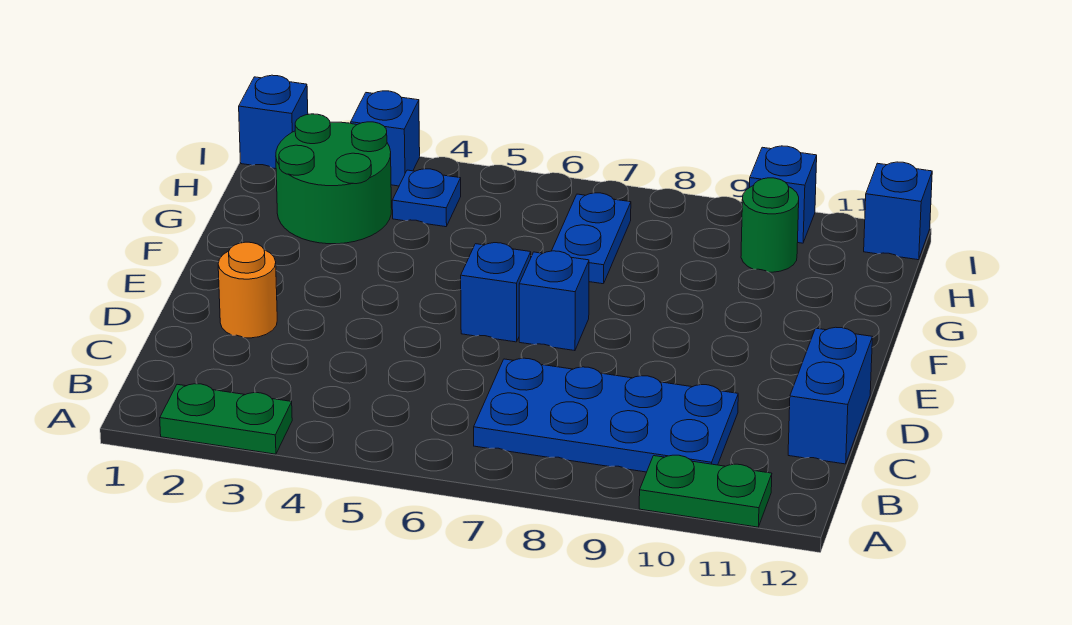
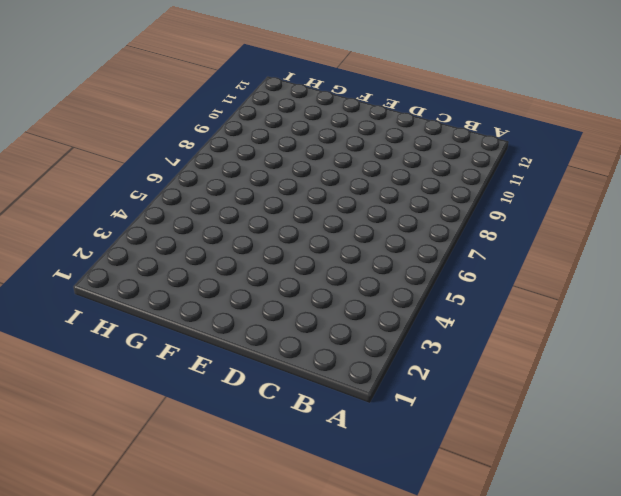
none -> green plate A2:A3 level 1
none -> green plate A10:A11 level 1
none -> blue plate B7:C10 level 1

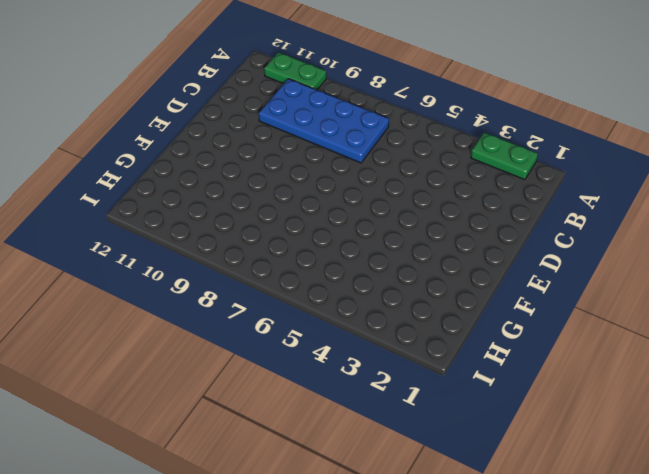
none -> blue brick C12:D12 level 1
none -> orange round brick D2 level 1
none -> blue brick E6 level 1

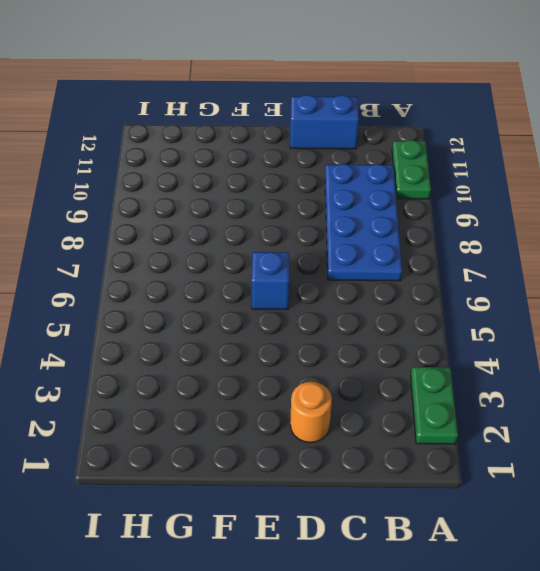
none -> blue brick E7 level 1
none -> green round brick G2:H3 level 1
none -> blue plate G7:H7 level 1

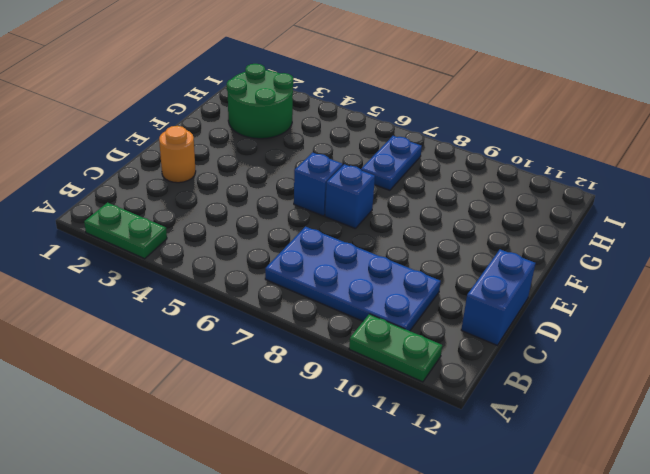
none -> blue plate H4 level 1
none -> green round brick H10 level 1
none -> blue brick I1 level 1

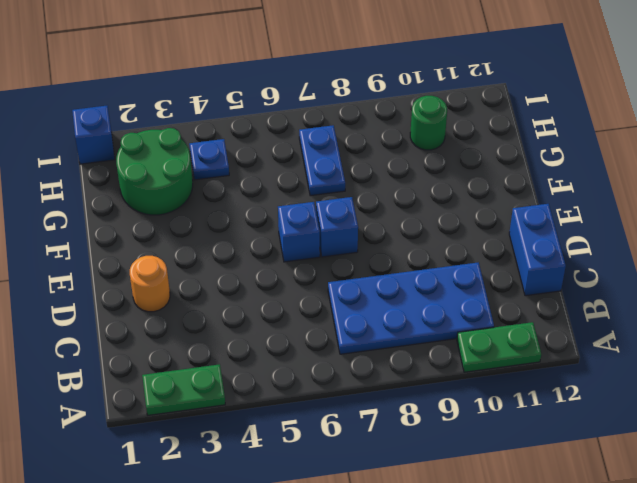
none -> blue brick I3 level 1
none -> blue brick I10 level 1
none -> blue brick I12 level 1

